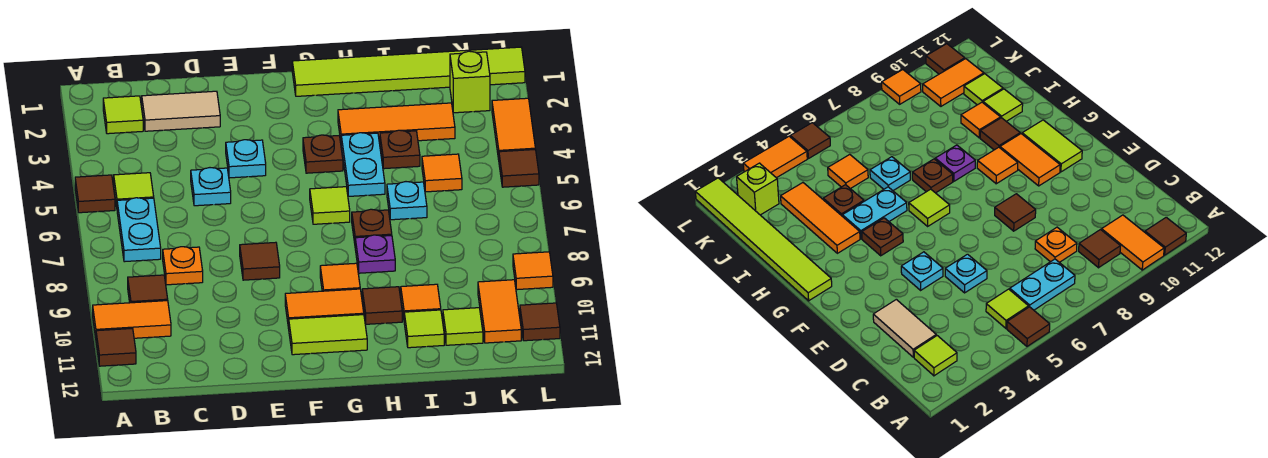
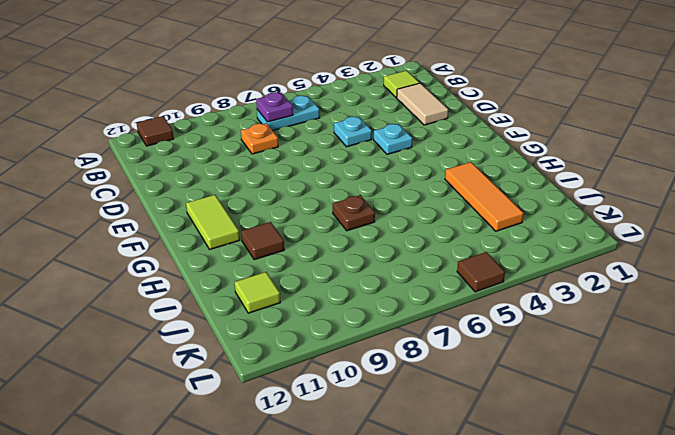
purple plate B7 level 2 -> purple plate H8 level 1
none -> brown tile A5 level 1
none -> orange tile A10:B10 level 1
none -> lime tile B5 level 1
none -> brown tile B9 level 1

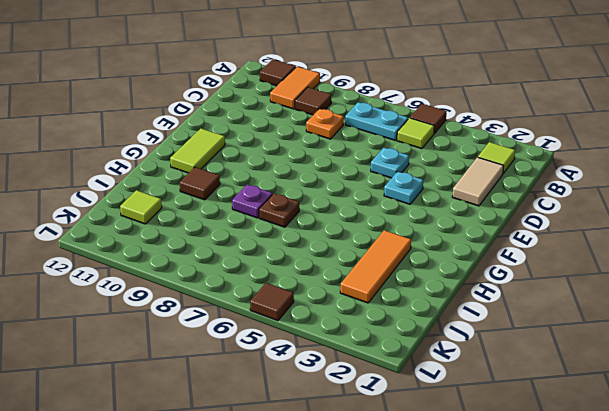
none -> brown tile E8 level 1
none -> orange tile F10:G10 level 1
none -> lime tile G1:L1 level 1
none -> brown plate G4 level 1

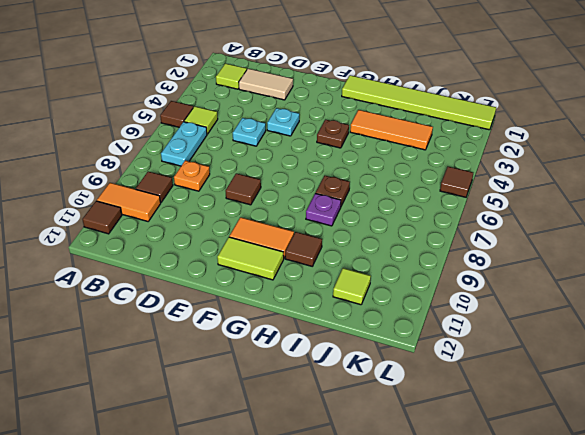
none -> lime tile G6 level 1
none -> orange tile G9 level 1
none -> cyan plate H4:H5 level 1
none -> brown plate I4 level 1

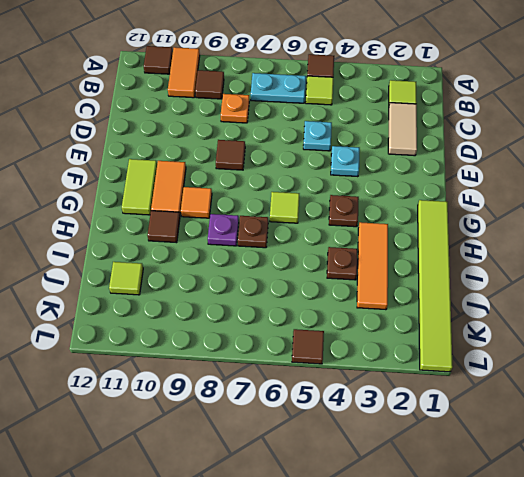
none -> cyan plate H4:H5 level 1
none -> cyan plate I6 level 1
none -> orange tile I10 level 1
none -> lime tile I11 level 1

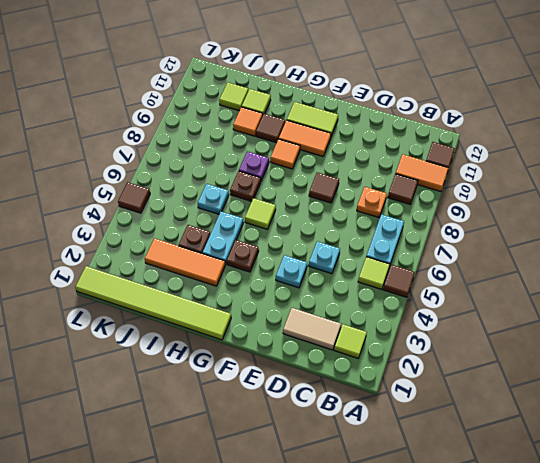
none -> orange tile J5 level 1
none -> lime brick K2 level 1
none -> orange tile K10:K11 level 1
none -> orange tile L3:L4 level 1

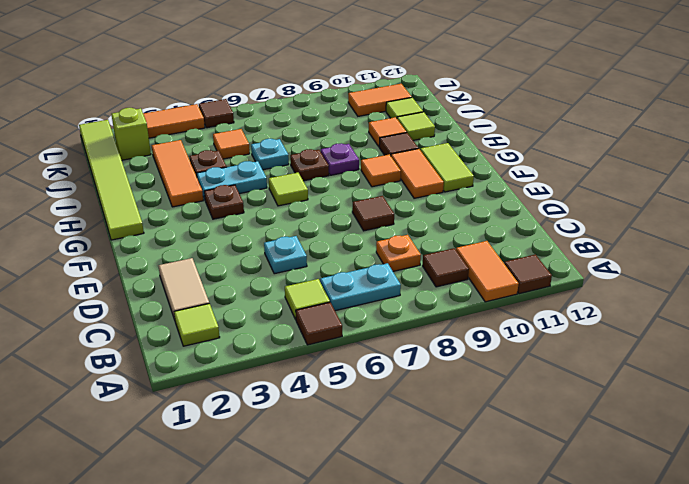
none -> cyan plate E4 level 1
none -> orange tile L9 level 1
none -> brown tile L11 level 1

